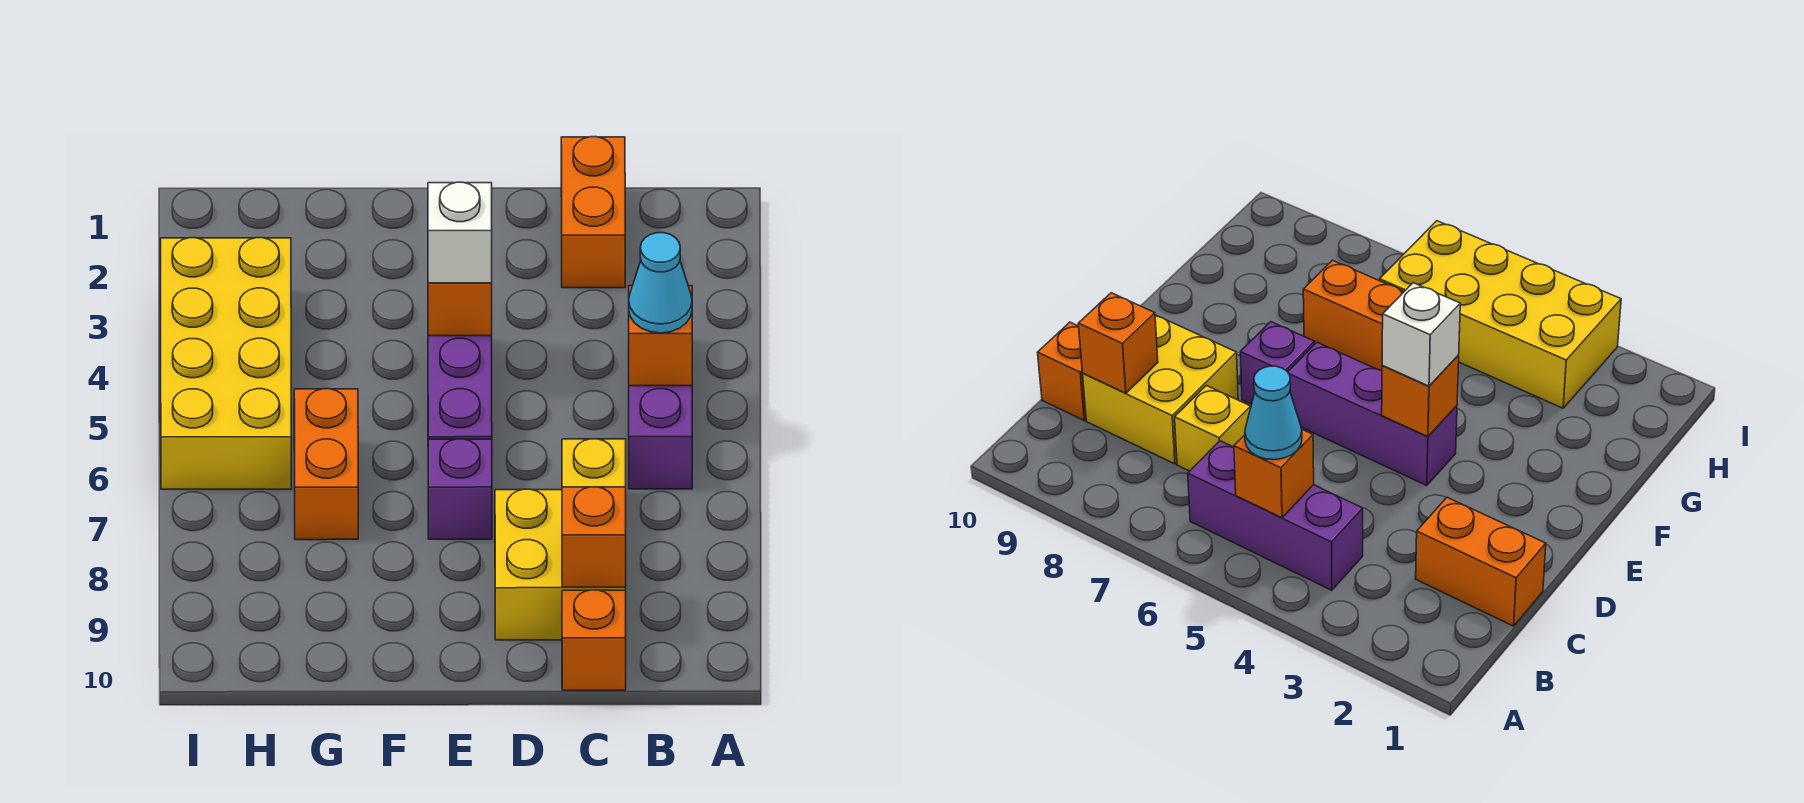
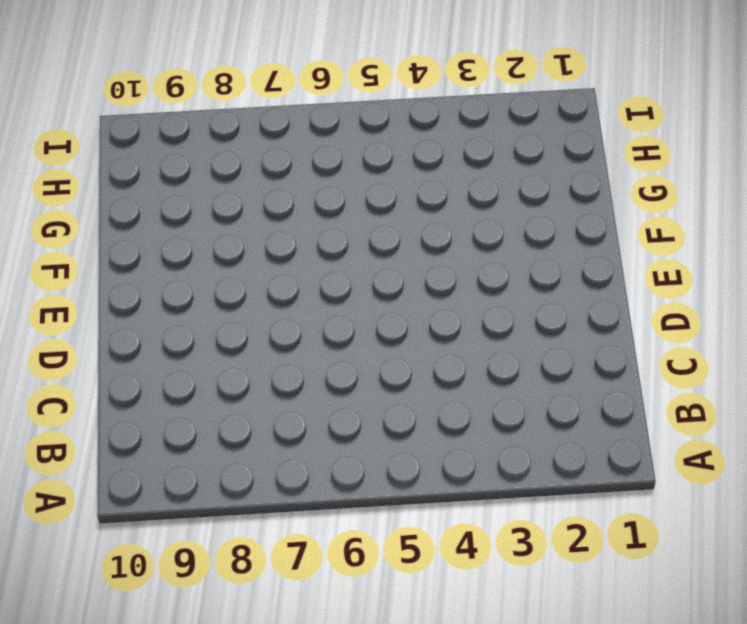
none -> purple brick B4:B6 level 1
none -> orange brick C1:C2 level 1
none -> yellow brick C7 level 1

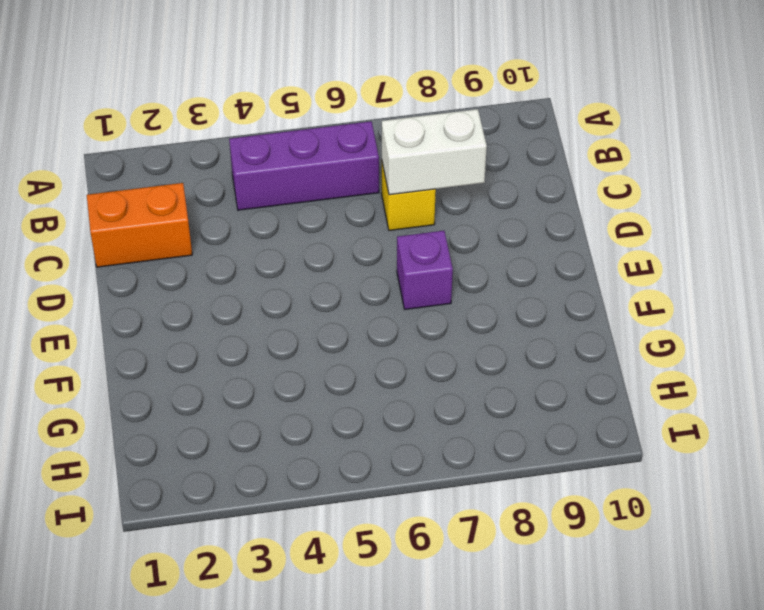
white brick C7:C8 level 2 -> none
none -> yellow brick C8:D9 level 1
none -> orange brick C10 level 1
none -> purple brick E4:E6 level 1

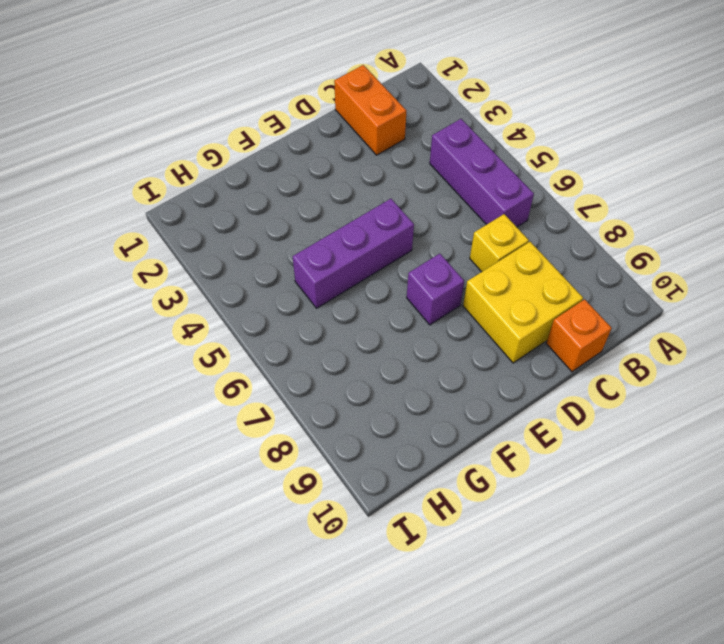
purple brick E5:G5 level 1 -> purple brick E4:E6 level 1
none -> orange brick G6:G7 level 1
none -> yellow brick H3:I6 level 1
none -> orange brick B5 level 2

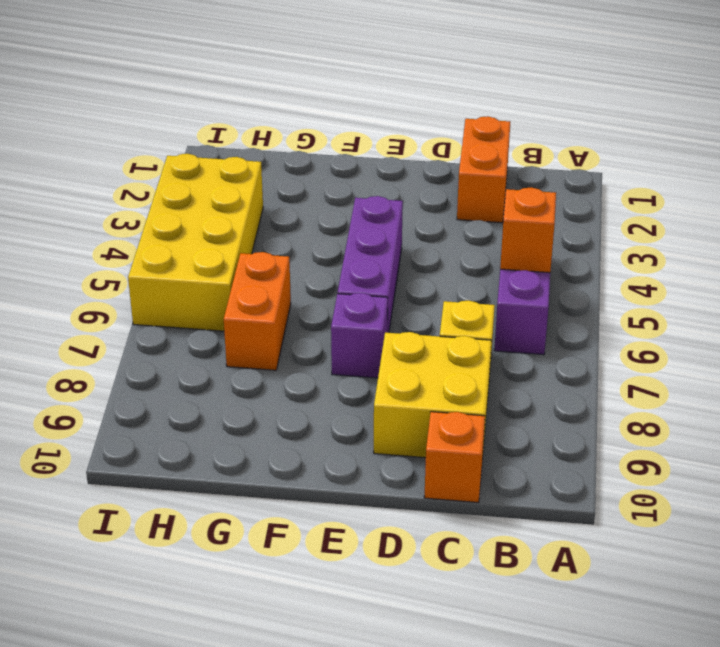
none -> orange brick C9 level 2
none -> orange brick E4 level 2
none -> cyan cone B5 level 3

